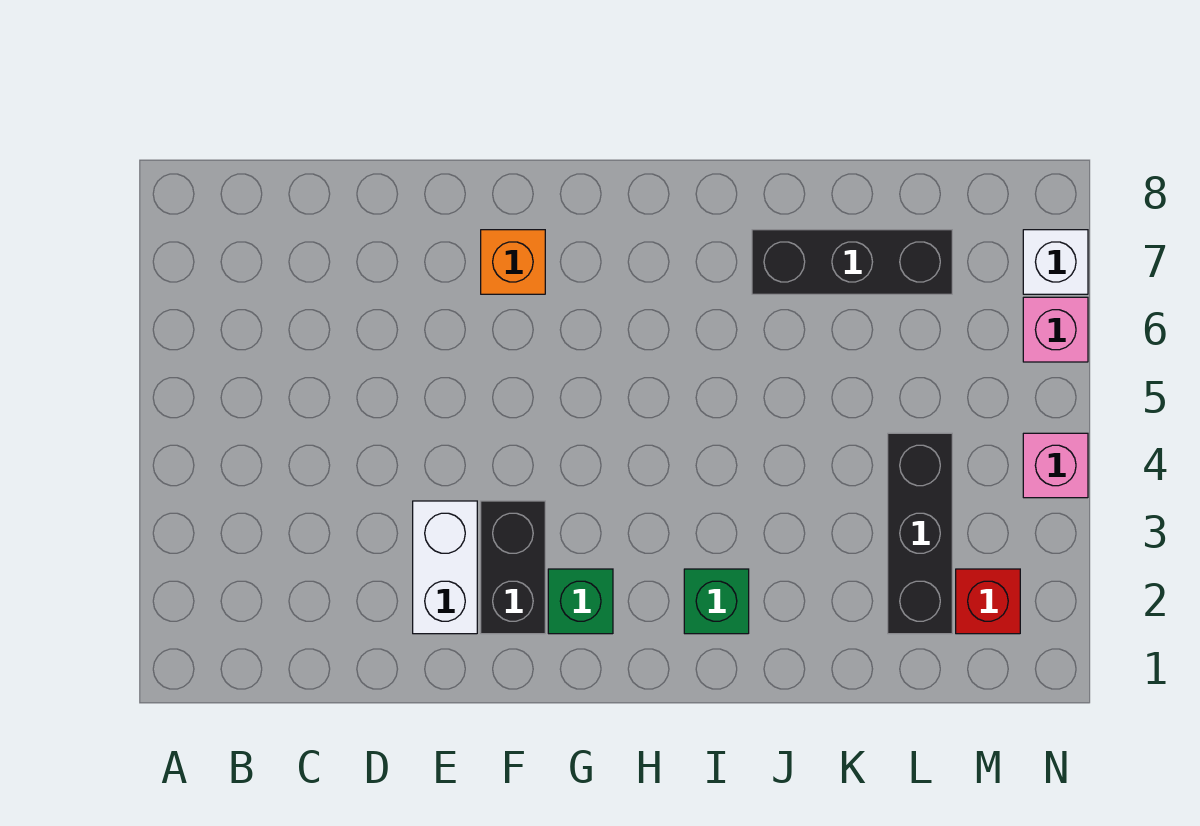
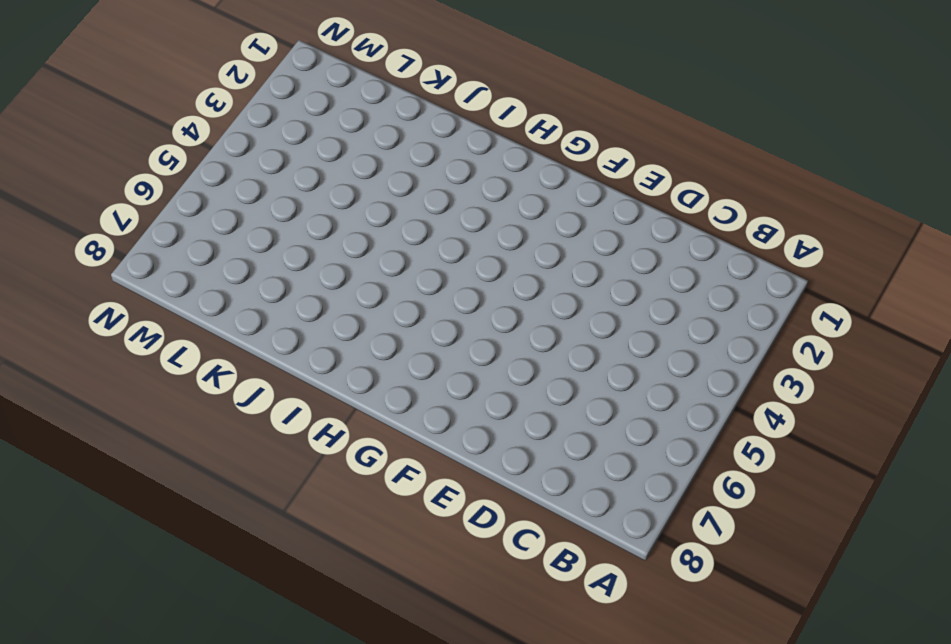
none -> white brick E2:E3 level 1
none -> black brick F2:F3 level 1

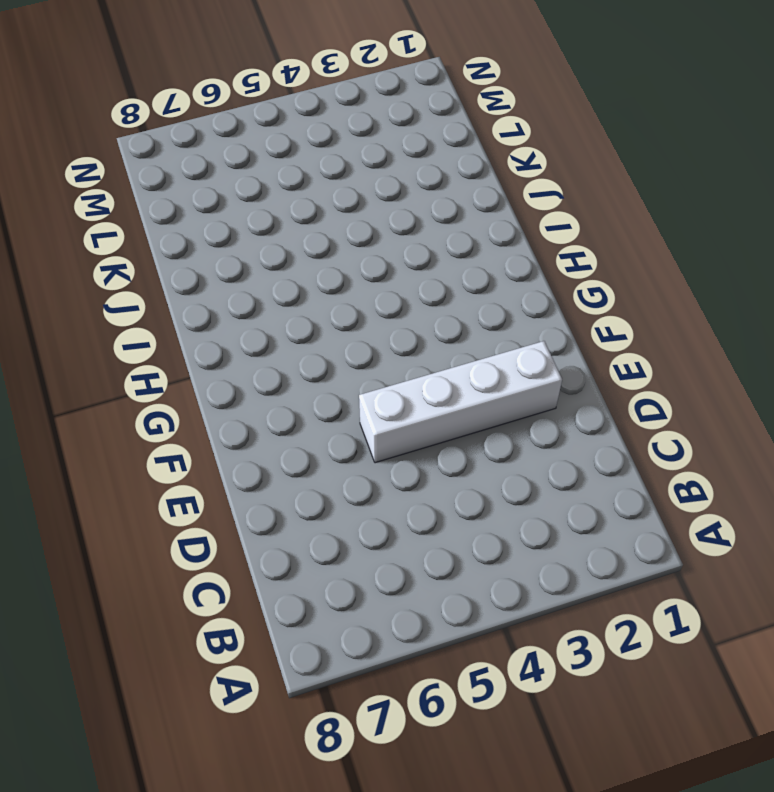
white brick E2:E5 level 1 -> white brick E2:E3 level 1
none -> black brick F2:F3 level 1
none -> orange brick F7 level 1

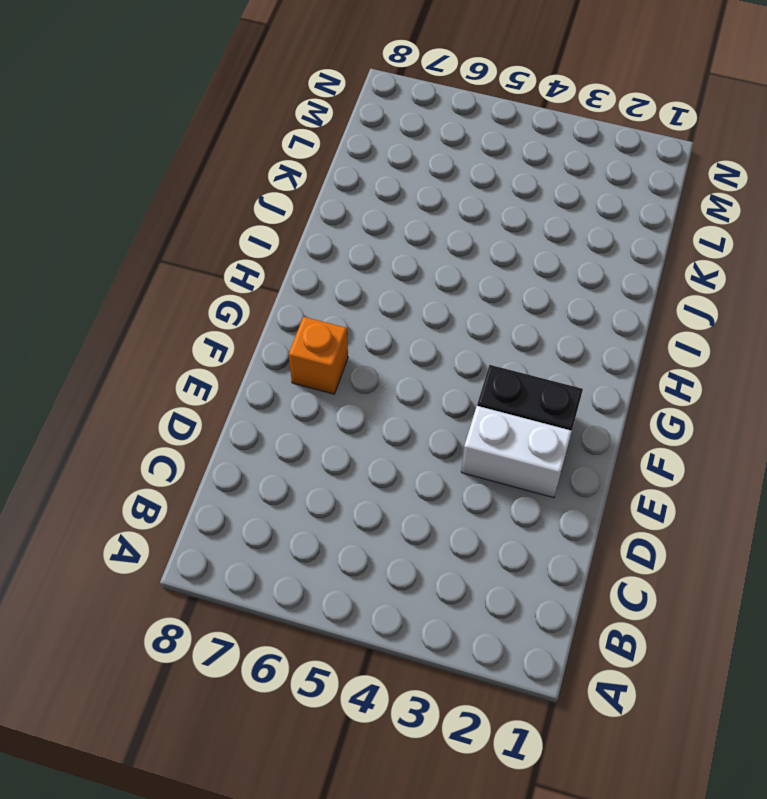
none -> green brick G2 level 1
none -> green brick I2 level 1

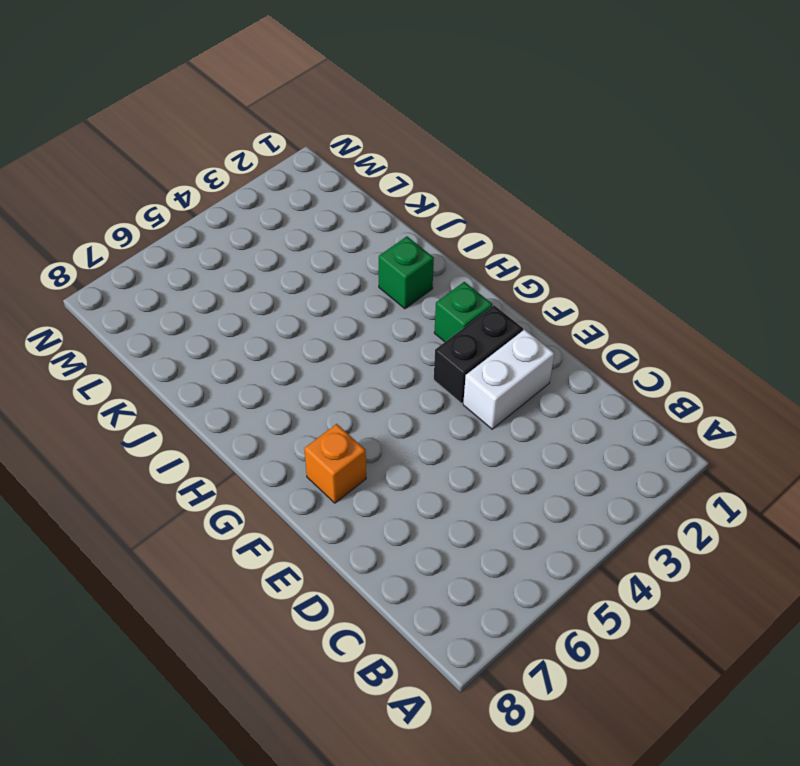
none -> black brick J7:L7 level 1
none -> black brick L2:L4 level 1

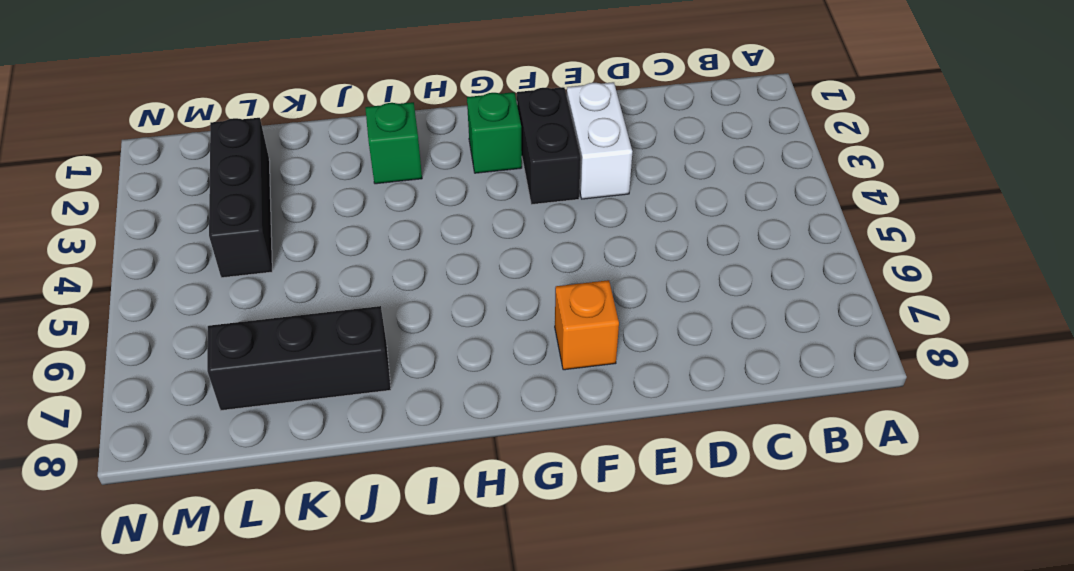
none -> red brick M2 level 1
none -> pink brick N4 level 1

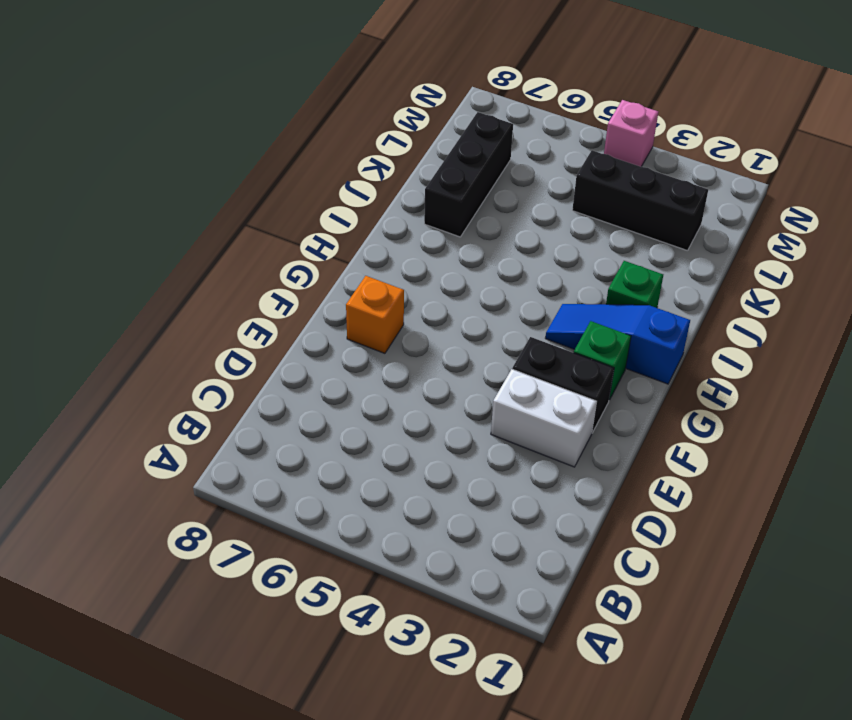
blue slope H1:H3 level 1 top 1 -> none
none -> red brick M2 level 1
none -> pink brick N6 level 1

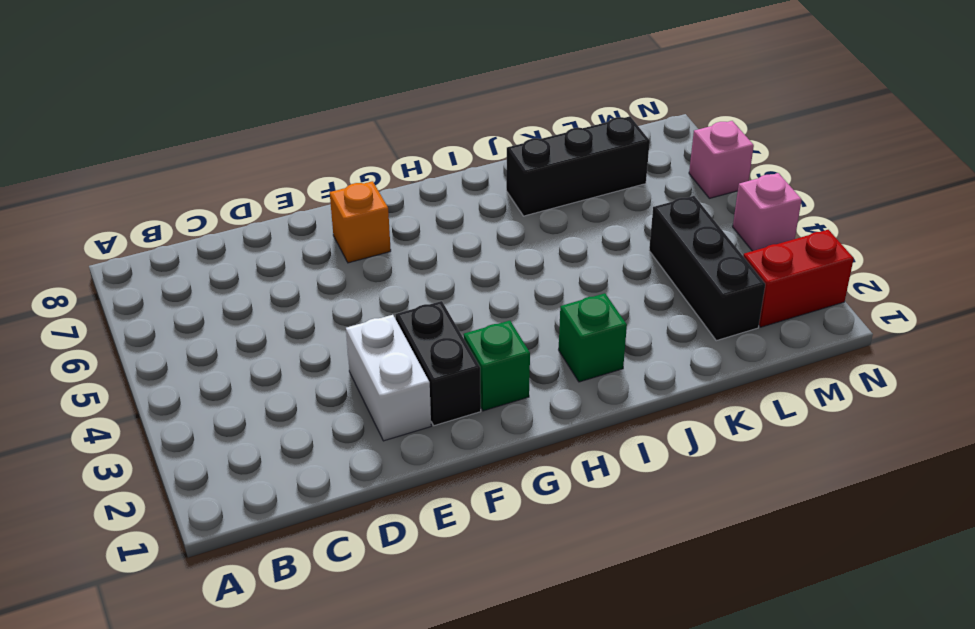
red brick M2:N2 level 1 -> red brick M2 level 1
none -> white brick N7 level 1

